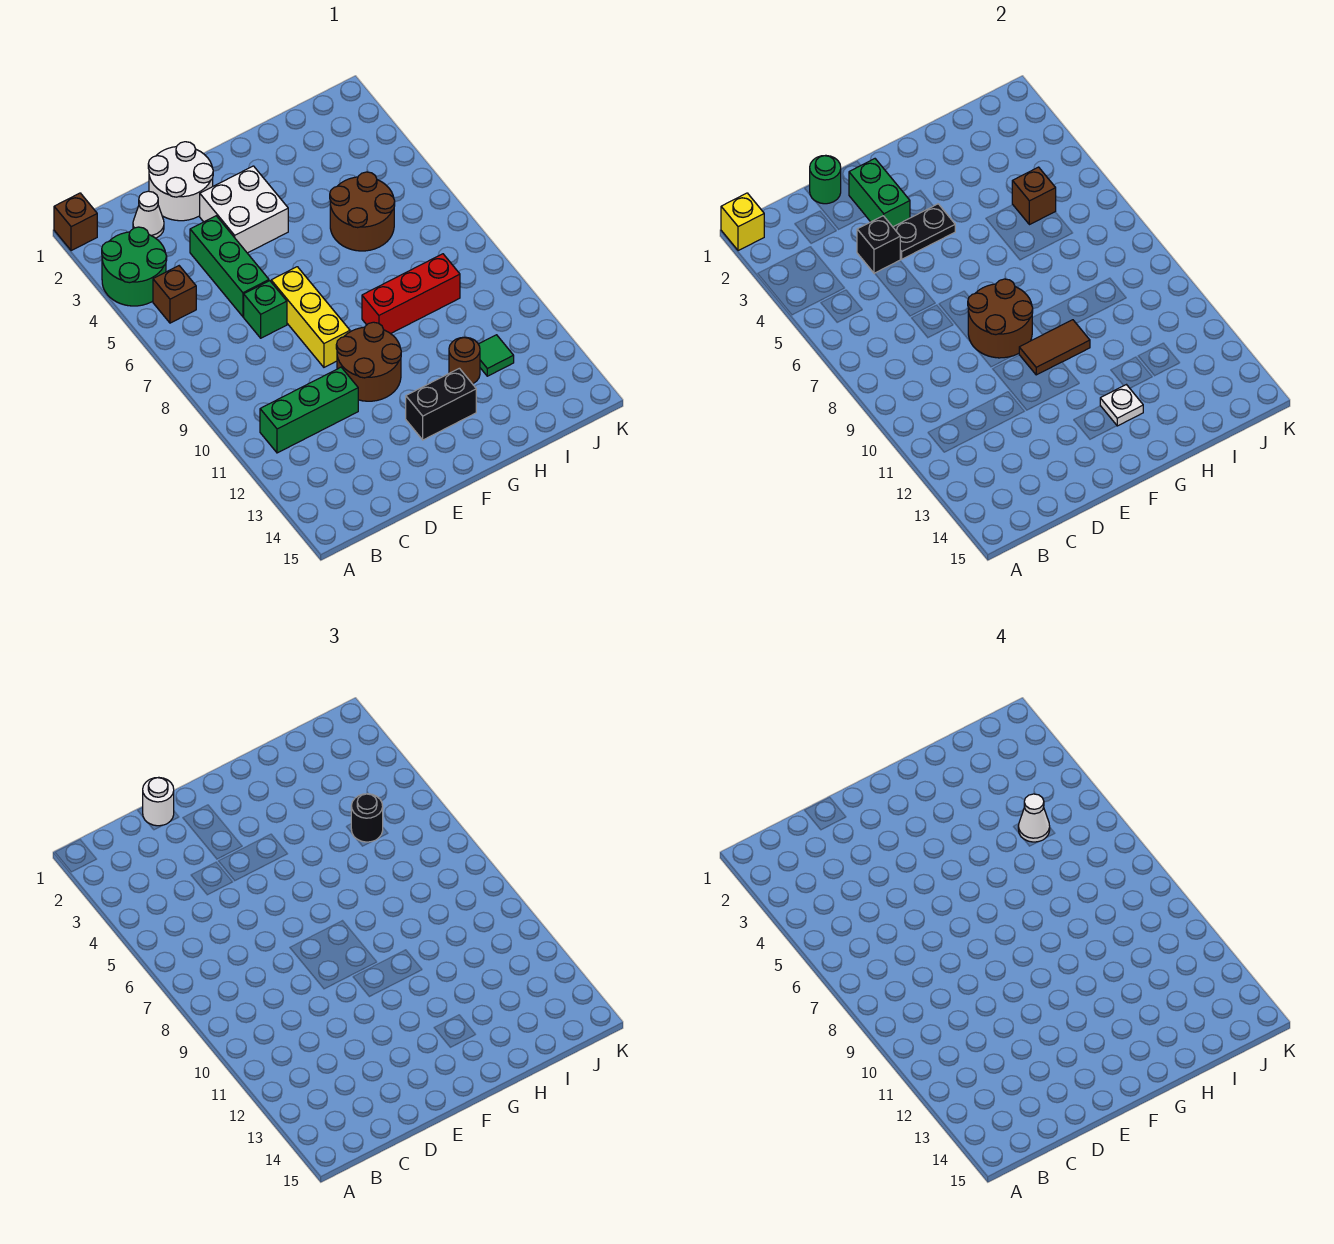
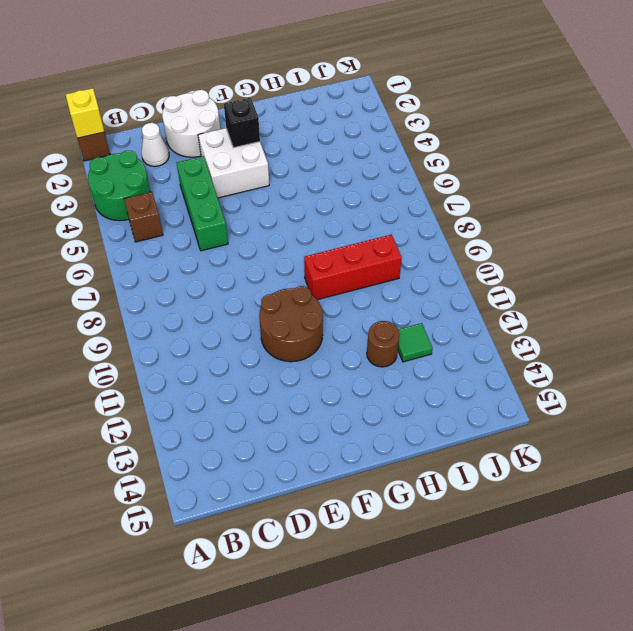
black brick F3 level 2 -> black brick D4 level 2
none -> green brick B11:D11 level 1
none -> green brick D7 level 1
none -> yellow brick E7:E9 level 1

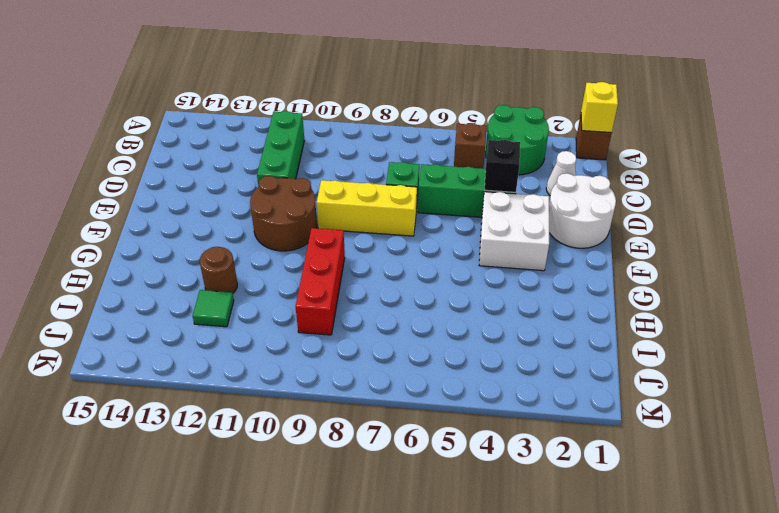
none -> black brick F13:G13 level 1
none -> brown round brick H5:I6 level 1
none -> green round brick D1 level 2

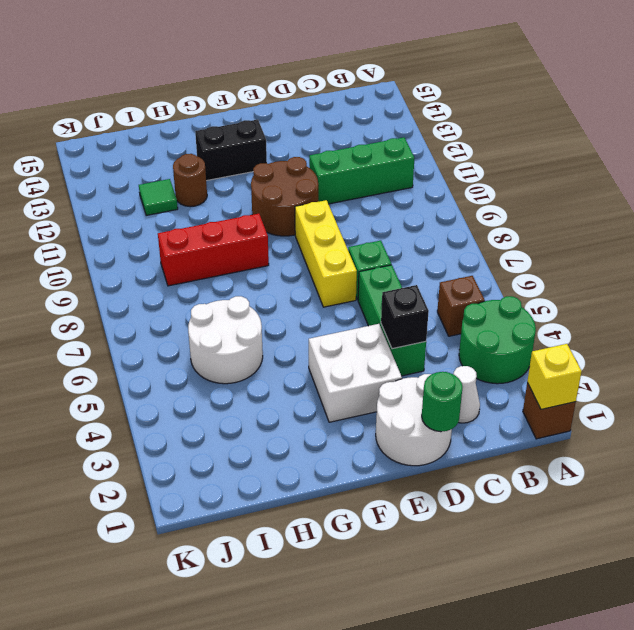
white round brick H5:I6 level 1 -> brown round brick H5:I6 level 1
none -> green brick E2:E3 level 2
none -> black plate E4:F4 level 2
none -> brown round brick E8:F9 level 2

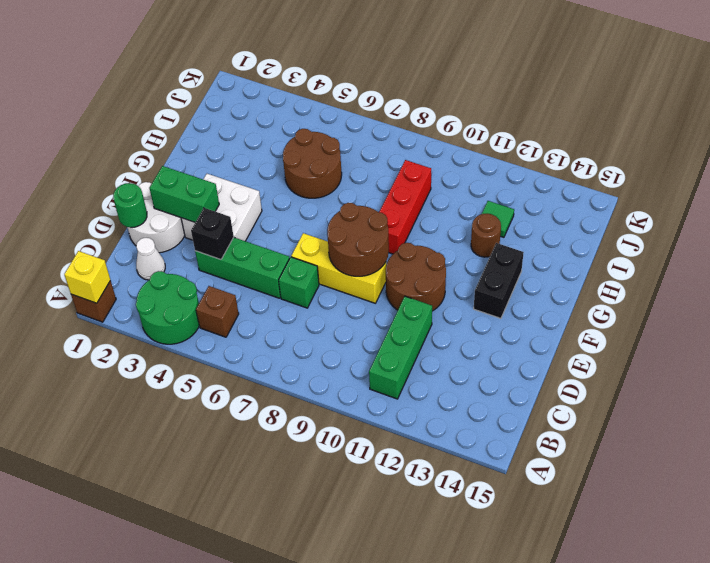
none -> black plate E4:F4 level 2
none -> brown tile F10:G10 level 2
none -> white plate G13 level 2

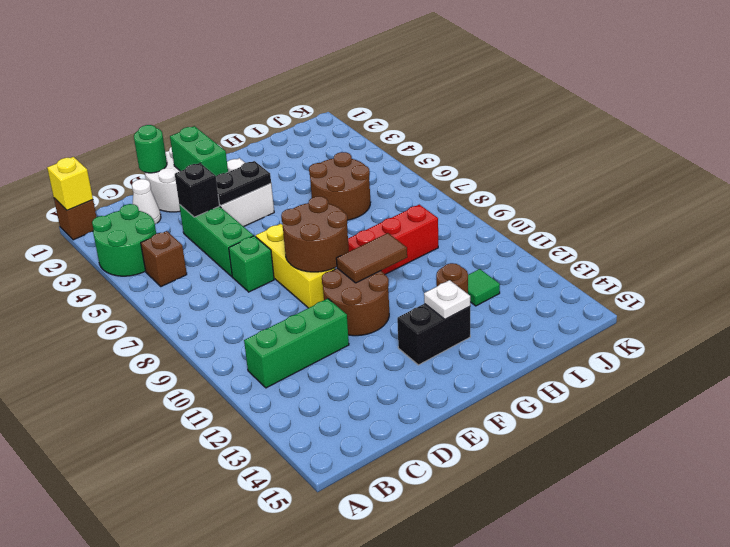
none -> brown brick I5 level 2
none -> white round brick D1 level 3
none -> black round brick I5 level 3

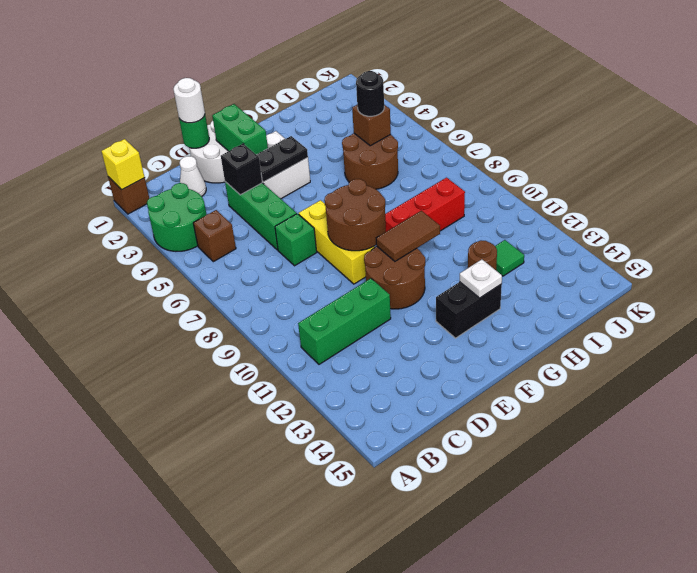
none -> white cone I5 level 4

